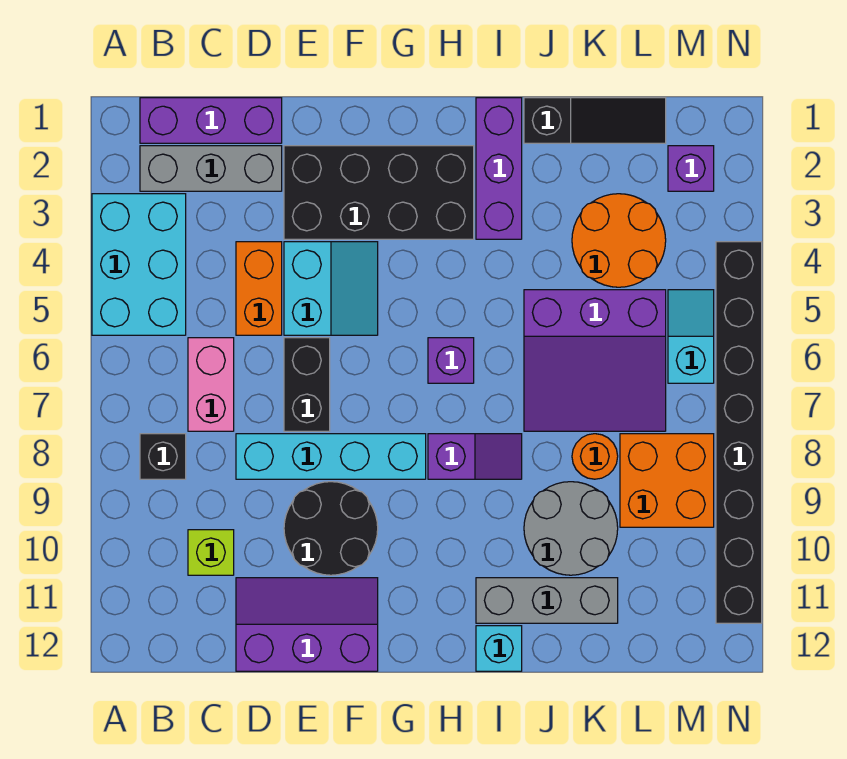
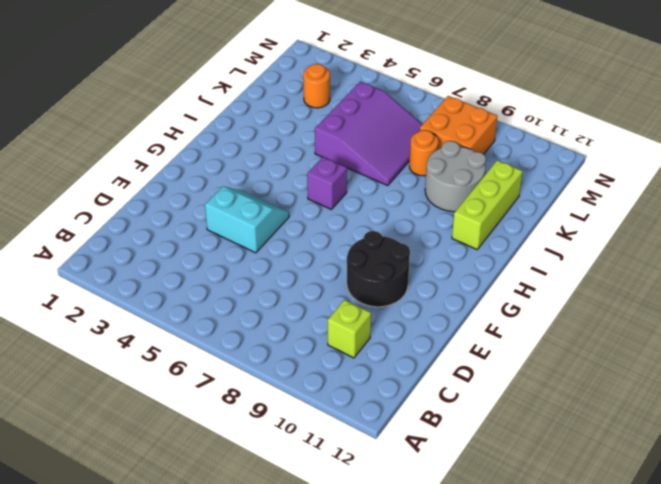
lime brick I11:K11 level 1 -> grey brick I11:K11 level 1
orange round brick L3 level 1 -> orange round brick K3:L4 level 1
none -> cyan brick A3:B5 level 1
none -> purple brick B1:D1 level 1
none -> grey brick B2:D2 level 1

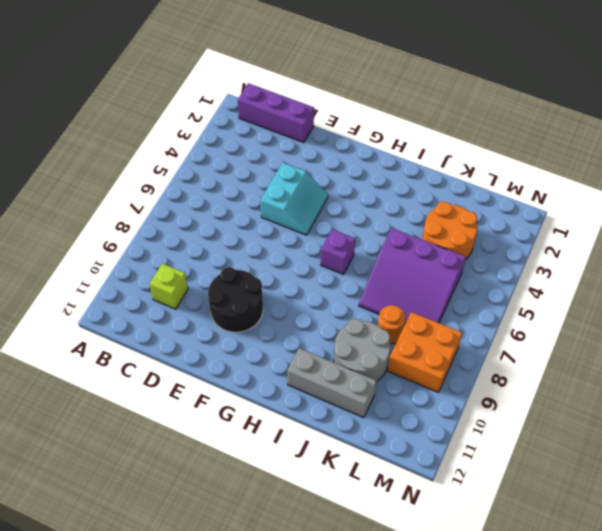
none -> cyan brick A3:B5 level 1
none -> grey brick B2:D2 level 1
none -> black brick B8 level 1

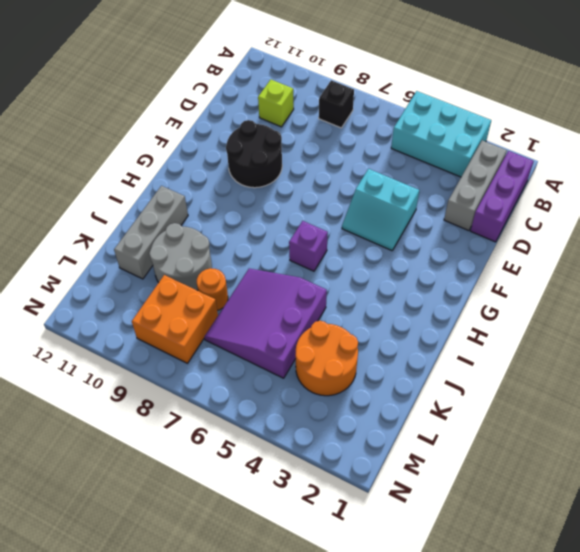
none -> pink brick C6:C7 level 1
none -> orange brick D4:D5 level 1
none -> cyan brick D8:G8 level 1

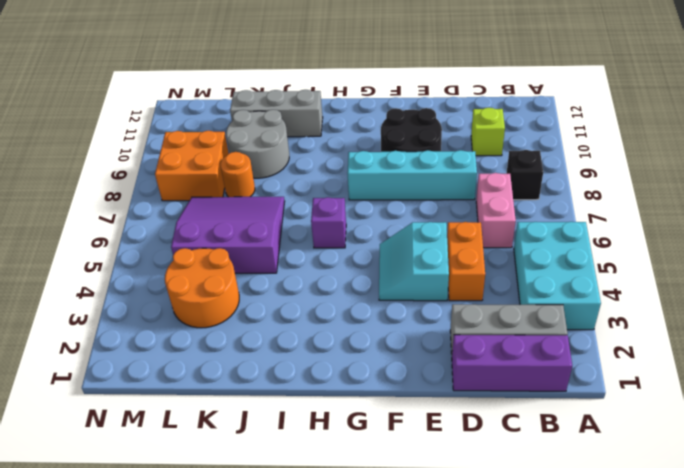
none -> purple slope D11:F12 level 1 top 12
none -> black brick E2:H3 level 1
none -> black brick E6:E7 level 1

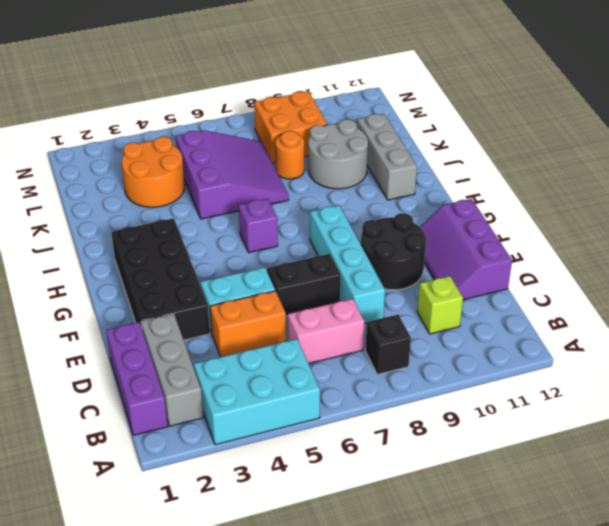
none -> purple slope H8:I8 level 1 top H
none -> purple brick I1:I3 level 1
none -> cyan brick I12 level 1

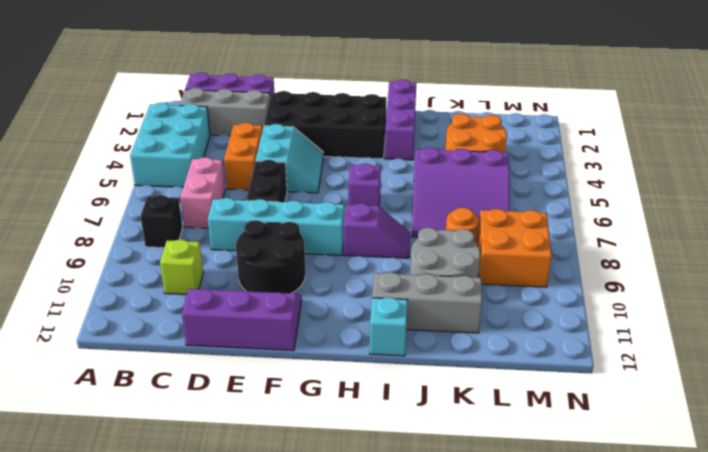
none -> black slope J1:L1 level 1 top J
none -> purple brick M2 level 1
none -> cyan slope M5:M6 level 1 top 6

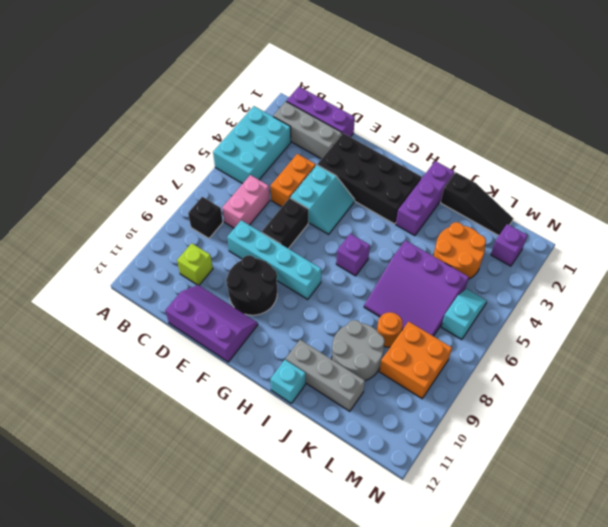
none -> purple slope H8:I8 level 1 top H
none -> black brick N4:N11 level 1

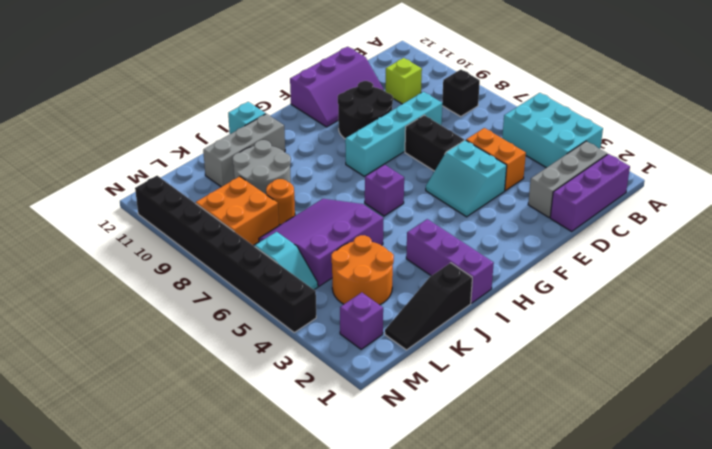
none -> pink brick C6:C7 level 1
none -> black brick E2:H3 level 1
none -> purple slope H8:I8 level 1 top H

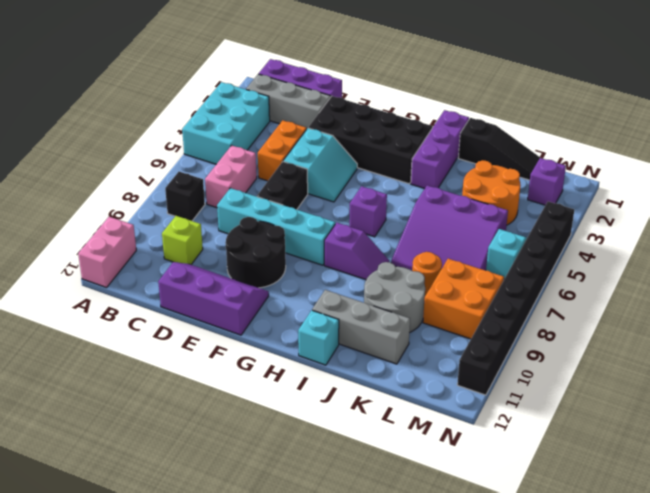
pink brick A11:A12 level 1 -> none

